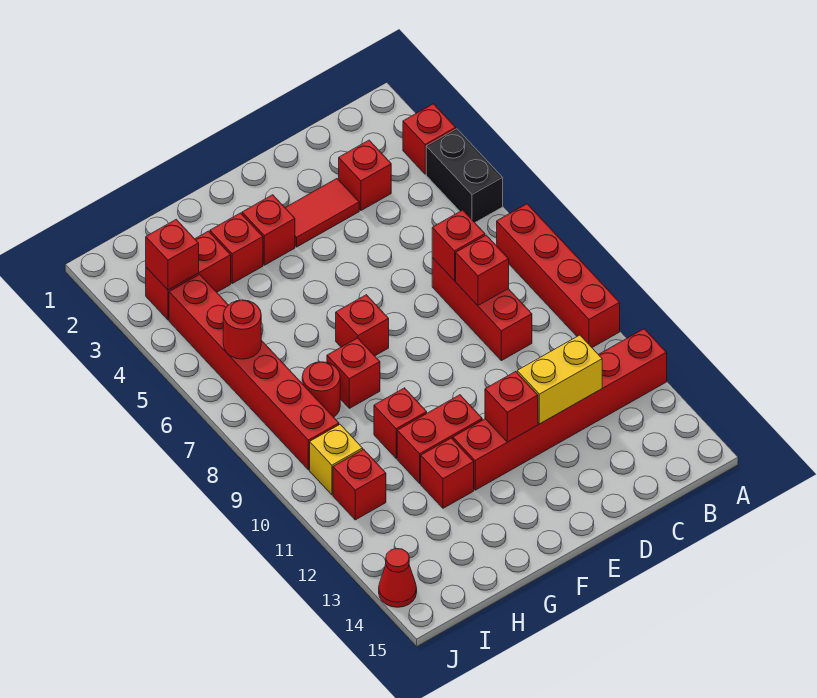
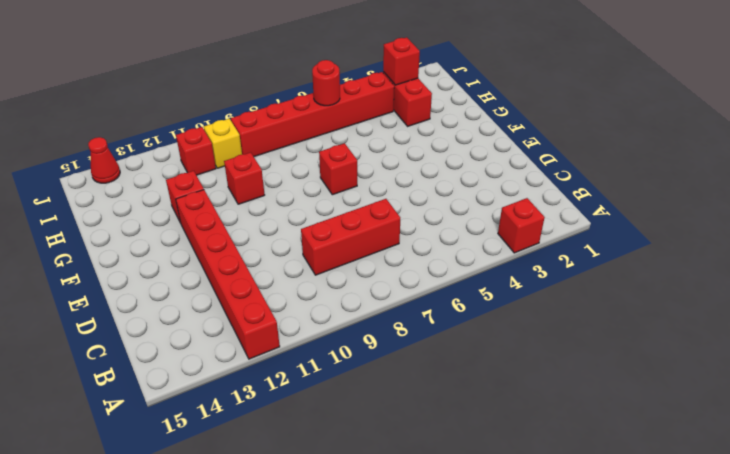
none -> black brick A4:A5 level 1
none -> red brick A7:A10 level 1
none -> red brick C3 level 1

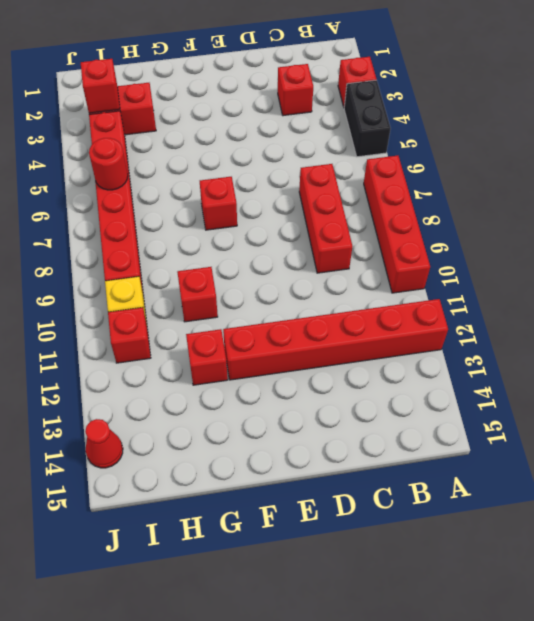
none -> red tile D3:E3 level 1
none -> red brick F3 level 1
none -> red brick F11:G11 level 1

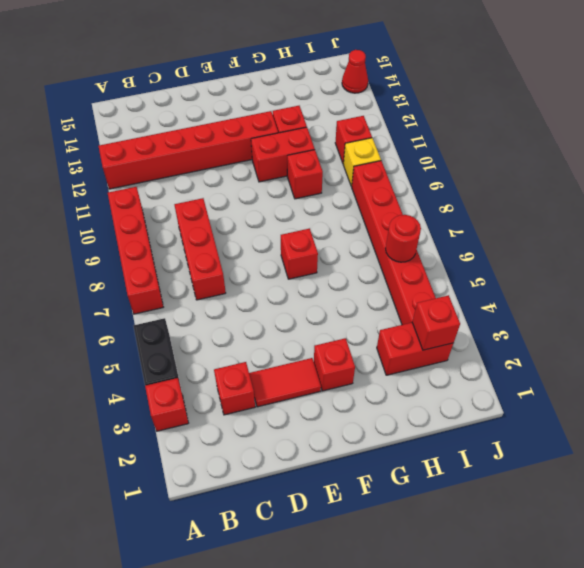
none -> red brick G3 level 1
none -> red brick G8 level 1
none -> red round brick H8 level 1

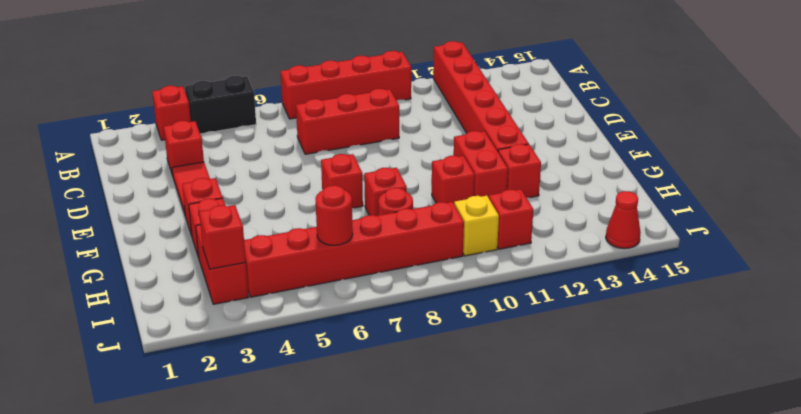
none -> red brick C7 level 2
none -> red brick C8 level 2
none -> yellow brick C12:D12 level 2

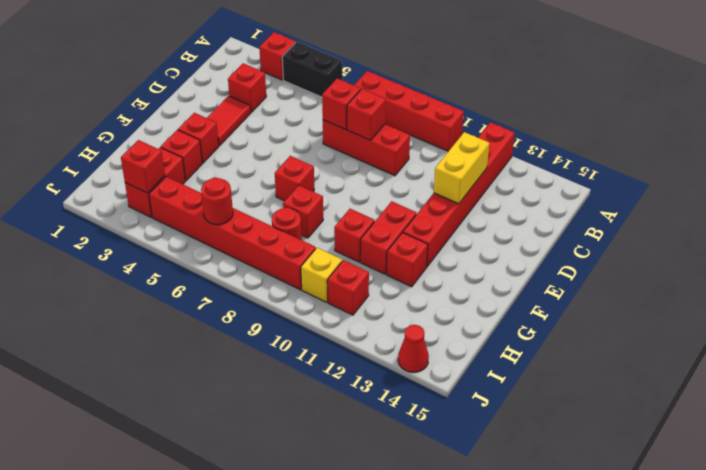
none -> red brick E12 level 2

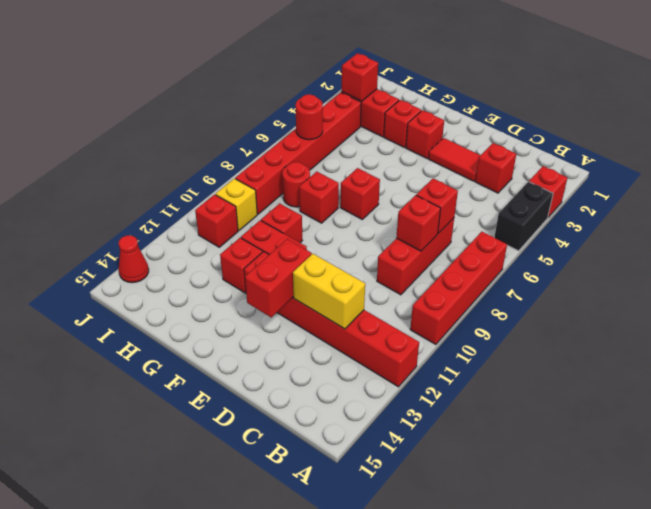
red brick E12:E13 level 2 -> red brick E12 level 2

